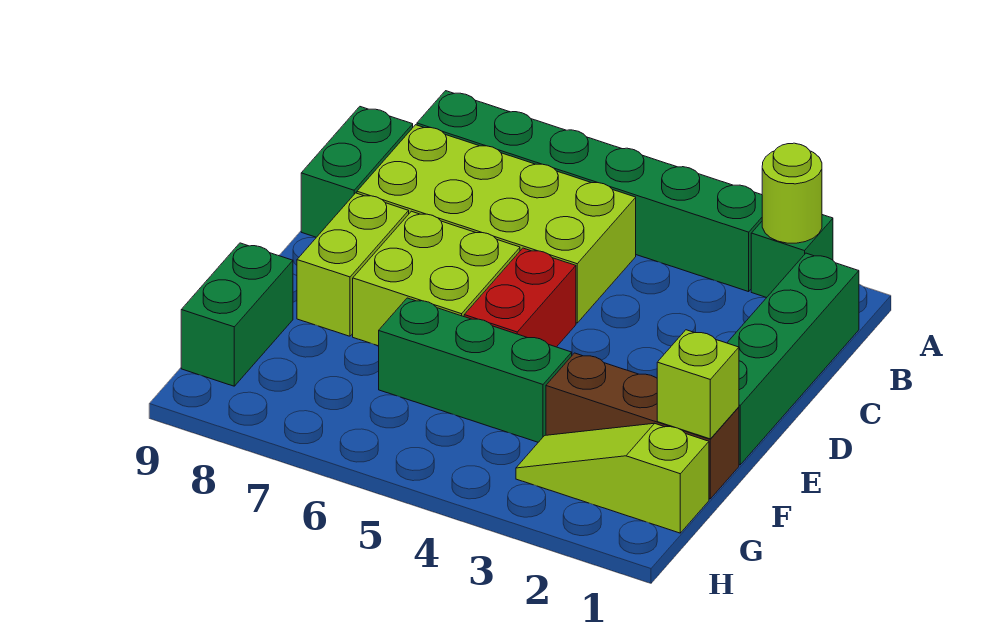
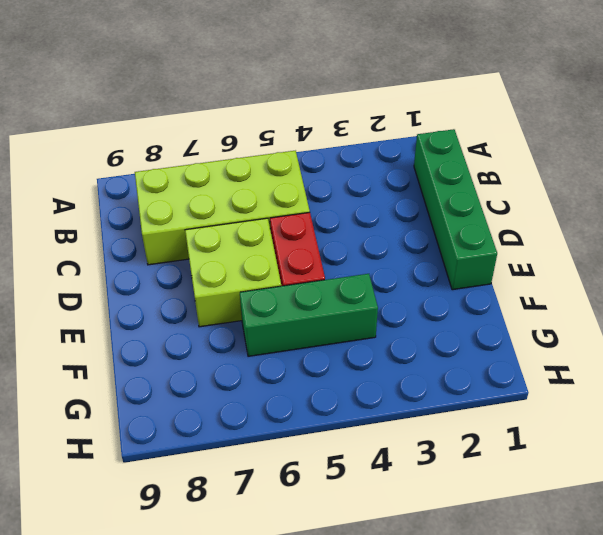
none -> green brick A2 level 1
none -> green brick A3:A8 level 1
none -> green brick B9:C9 level 1

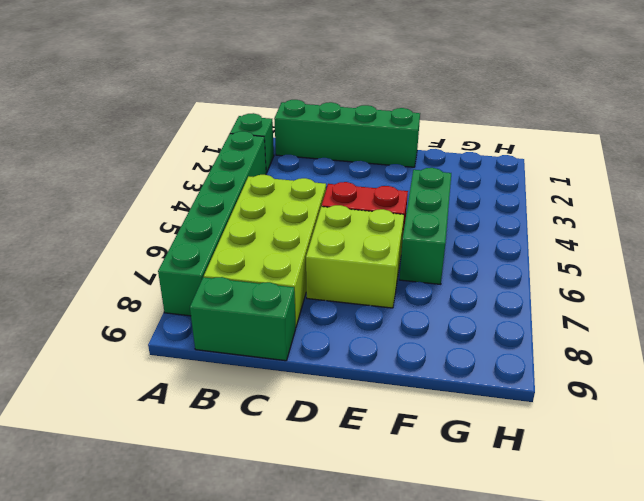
none -> lime brick D8:E8 level 1
none -> brown brick F1:F3 level 1
none -> green brick F9:G9 level 1

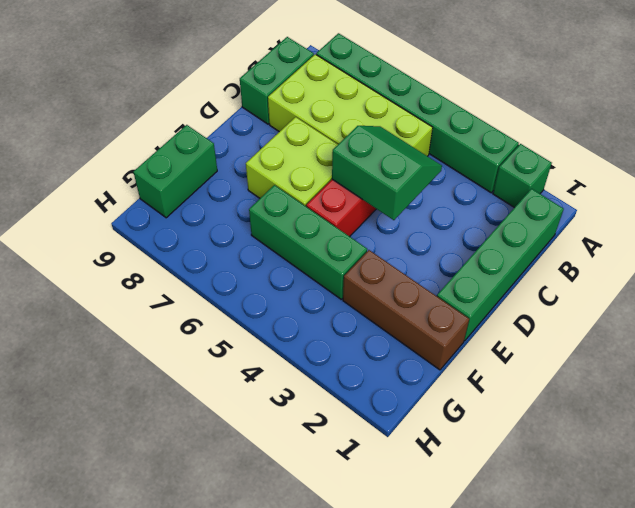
green slope C4:D5 level 2 top D -> none
none -> lime brick D8:E8 level 1
none -> lime slope G1:G3 level 1 top 1
none -> lime round brick A2 level 2

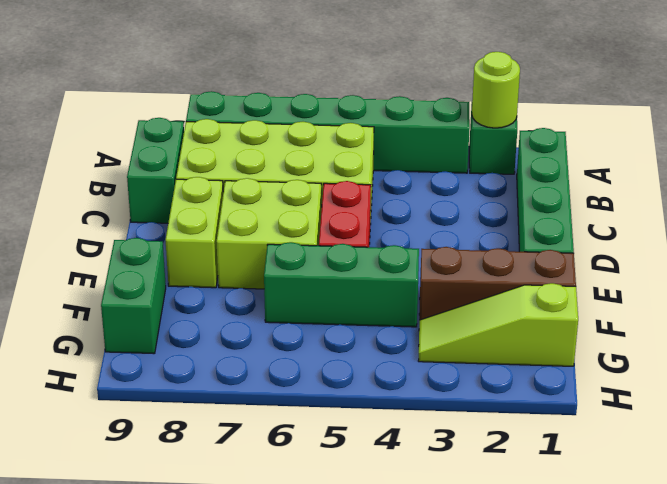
none -> lime brick F1 level 2

